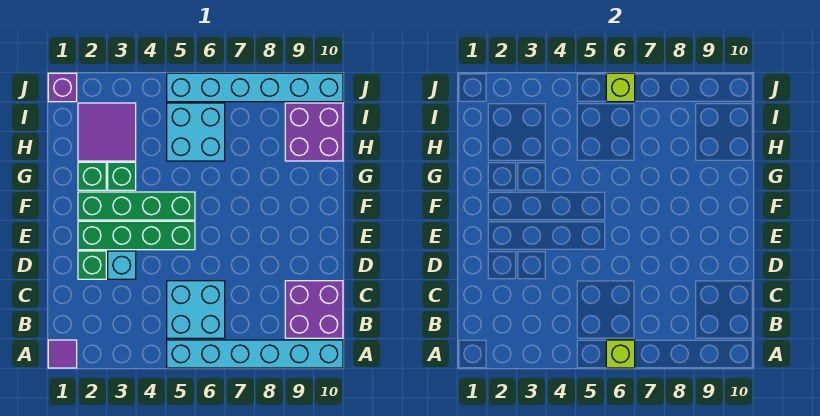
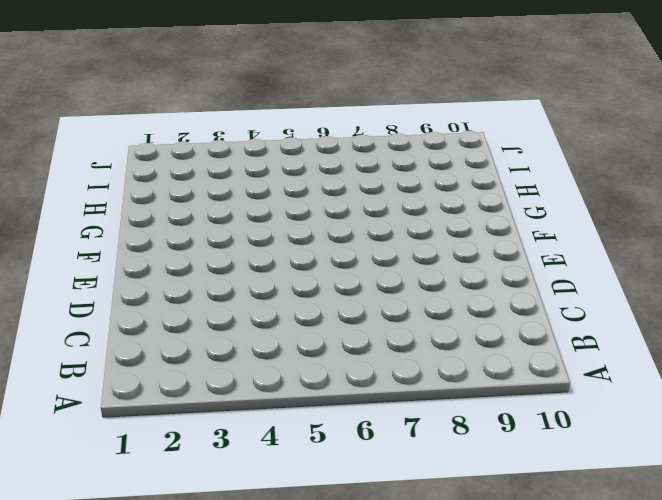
none -> purple tile A1 level 1
none -> cyan brick A5:A10 level 1
none -> cyan brick B5:C6 level 1

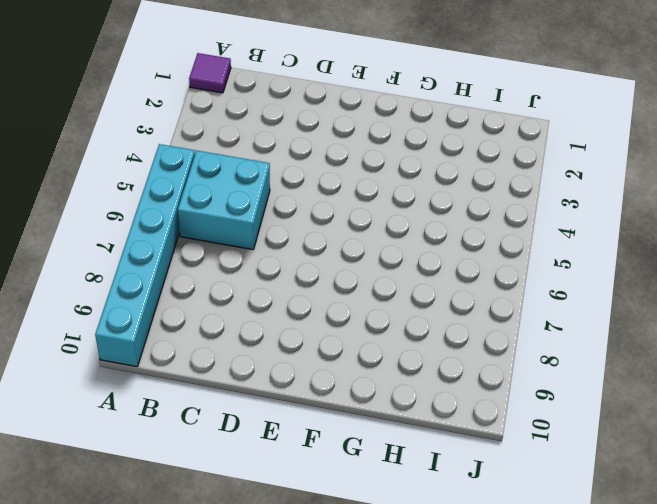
none -> purple brick B9:C10 level 1
none -> green brick D2 level 1
none -> cyan brick D3 level 1

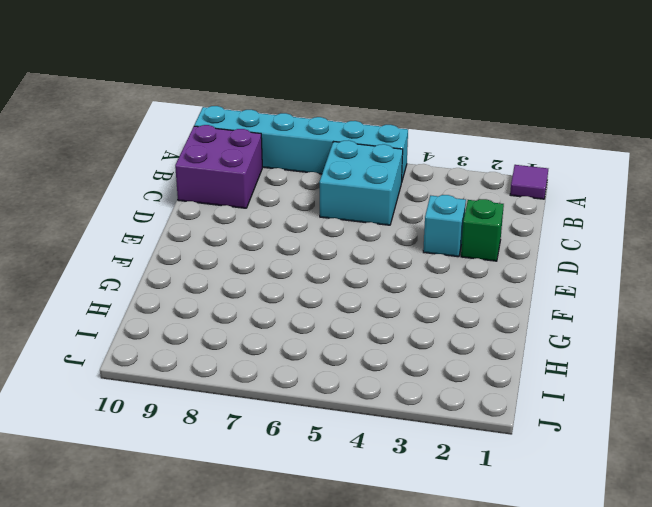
none -> green brick E2:E5 level 1
none -> green brick F2:F5 level 1
none -> green brick G2 level 1

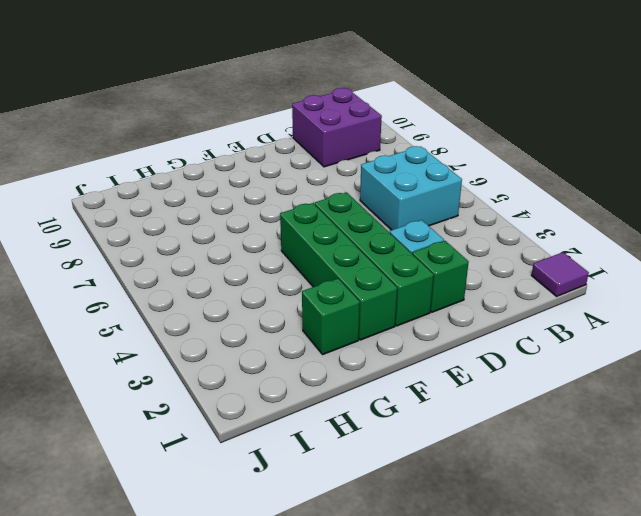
none -> cyan brick A5:A10 level 1
none -> green brick G3 level 1
none -> purple tile H2:I3 level 1

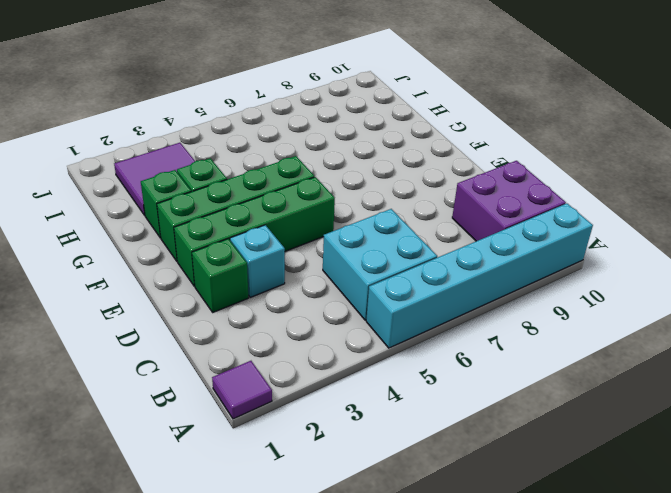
none -> cyan brick H5:I6 level 1
none -> purple brick H9:I10 level 1
none -> purple brick J1 level 1

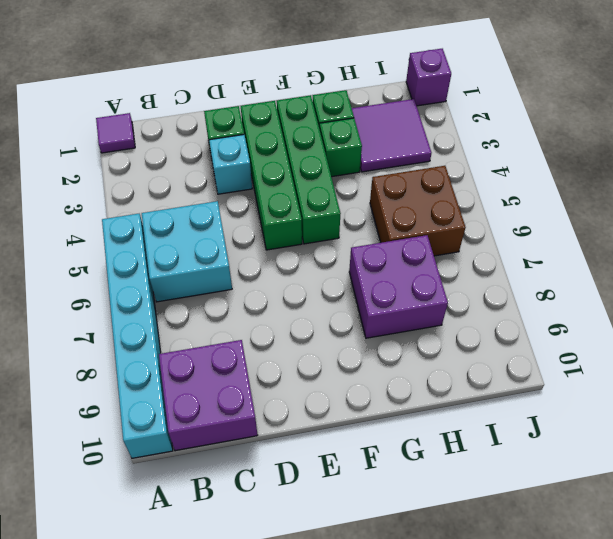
purple brick G7:H8 level 1 -> purple brick H9:I10 level 1
brown brick H5:I6 level 1 -> cyan brick H5:I6 level 1
none -> cyan brick J5:J10 level 1
none -> lime brick A6 level 2
none -> lime brick J6 level 2

